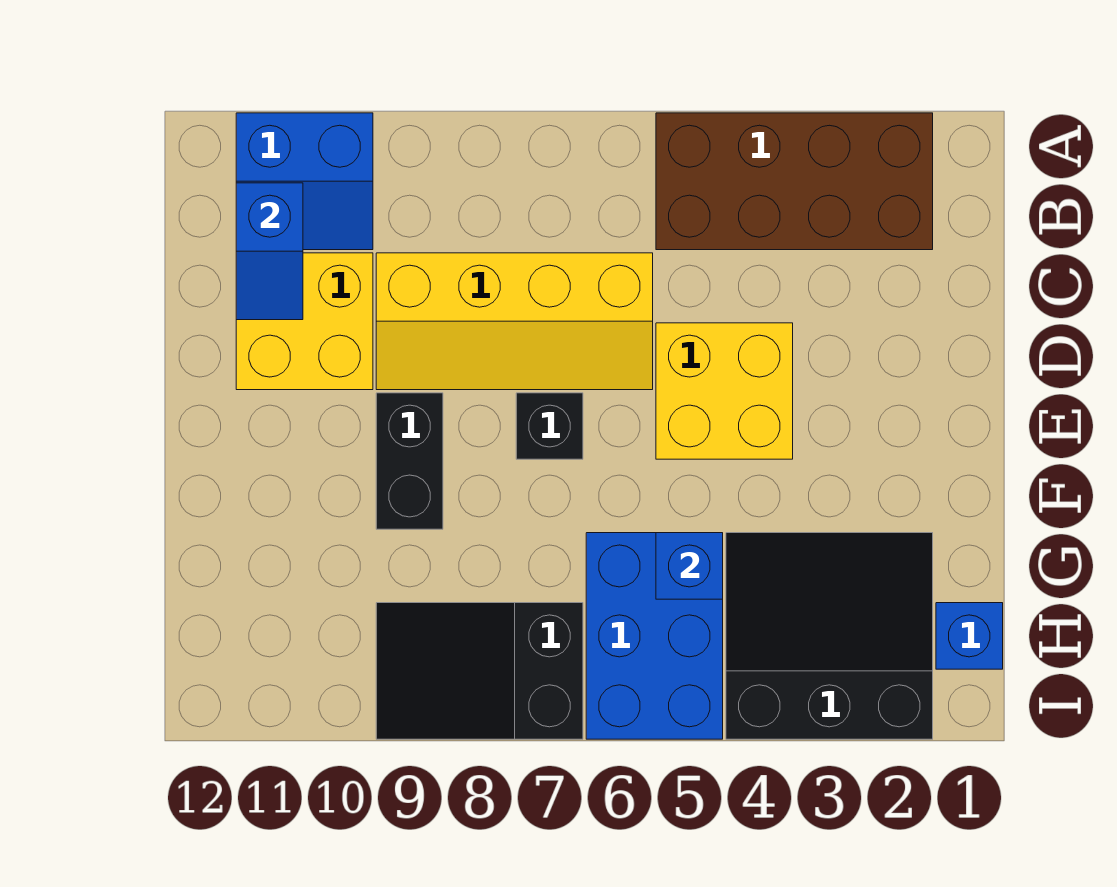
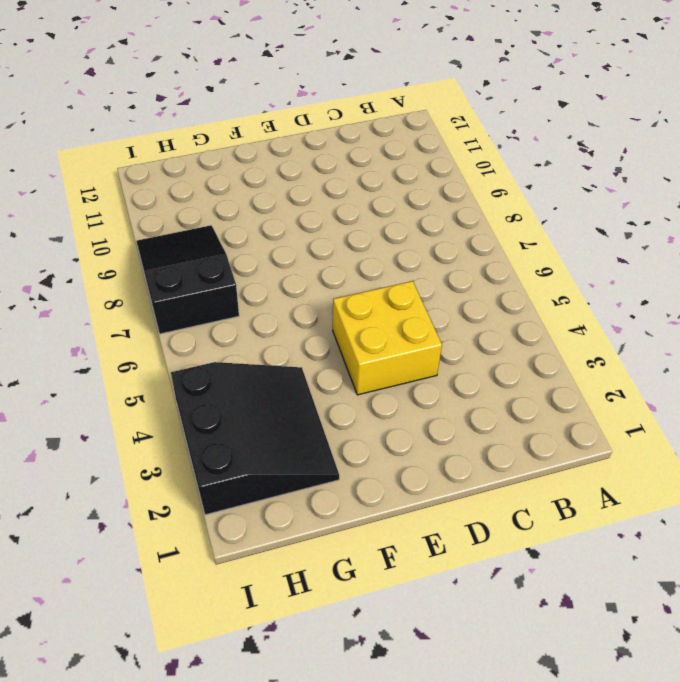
none -> brown brick A2:B5 level 1
none -> blue slope A10:B11 level 1 top A
none -> yellow slope C6:D9 level 1 top C

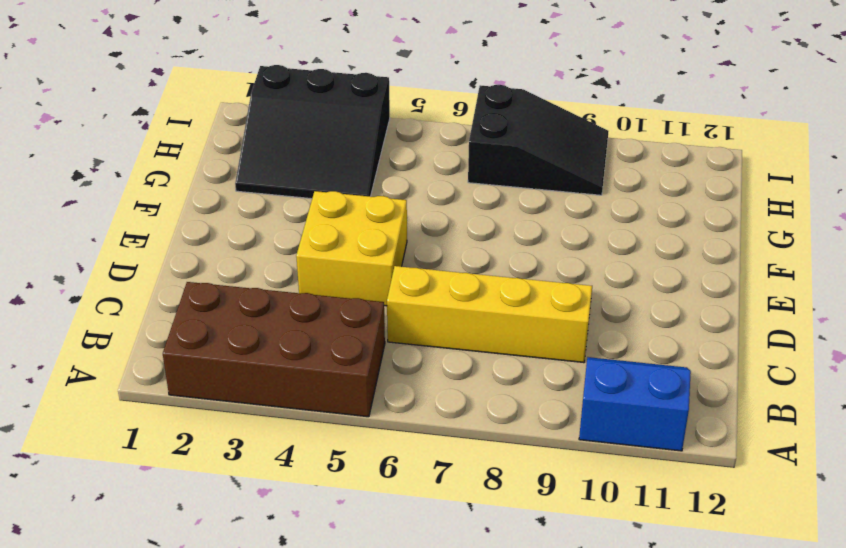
none -> yellow brick C10:D11 level 1
none -> black brick E7 level 1
none -> black brick E9:F9 level 1

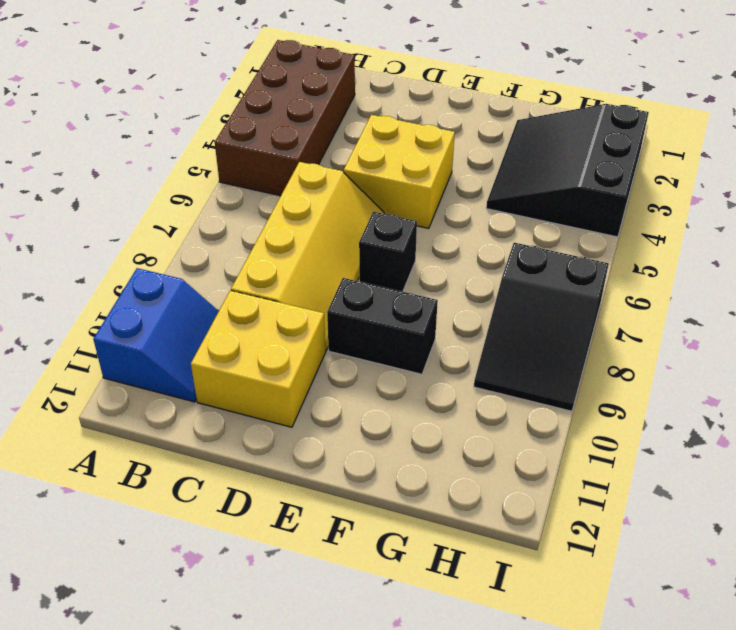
none -> blue brick G5:I6 level 1
none -> blue brick H1 level 1
none -> blue slope B11:C11 level 2 top B

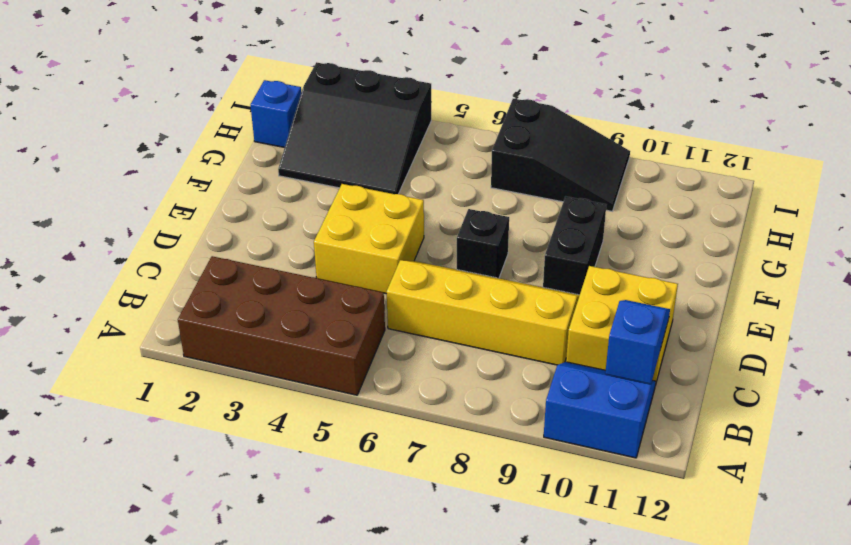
none -> blue brick G5:I6 level 1
none -> blue brick G5 level 2

